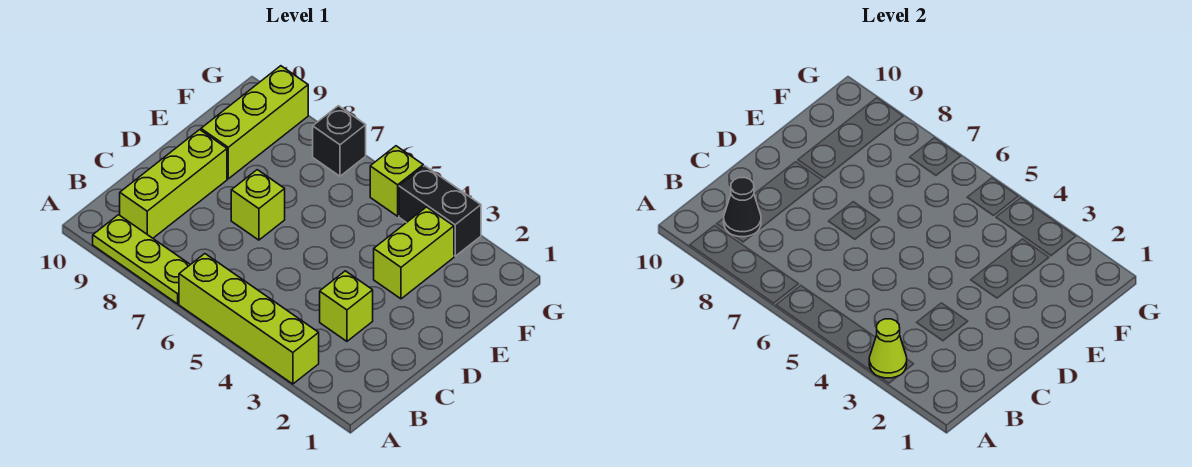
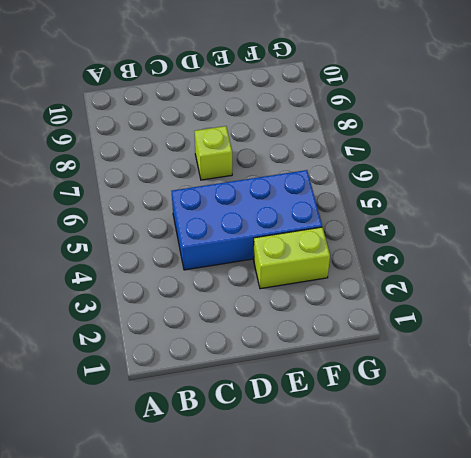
blue brick C4:F5 level 1 -> none
none -> lime brick A3:A6 level 1
none -> lime plate A7:A9 level 1
none -> lime brick B9:D9 level 1

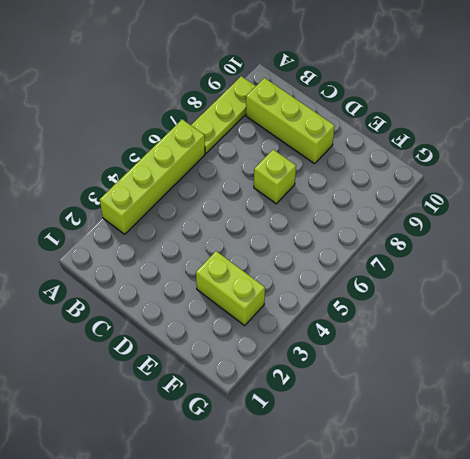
none -> lime brick C3 level 1
none -> lime brick E9:G9 level 1
none -> black brick G3:G4 level 1

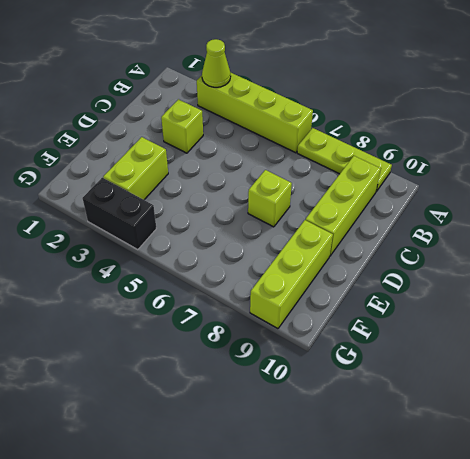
none -> lime brick G5 level 1
none -> black brick G7 level 1
none -> black cone B9 level 2

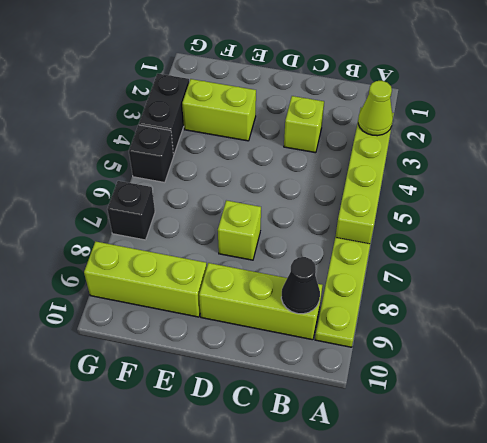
black brick G5 level 1 -> lime brick G5 level 1

